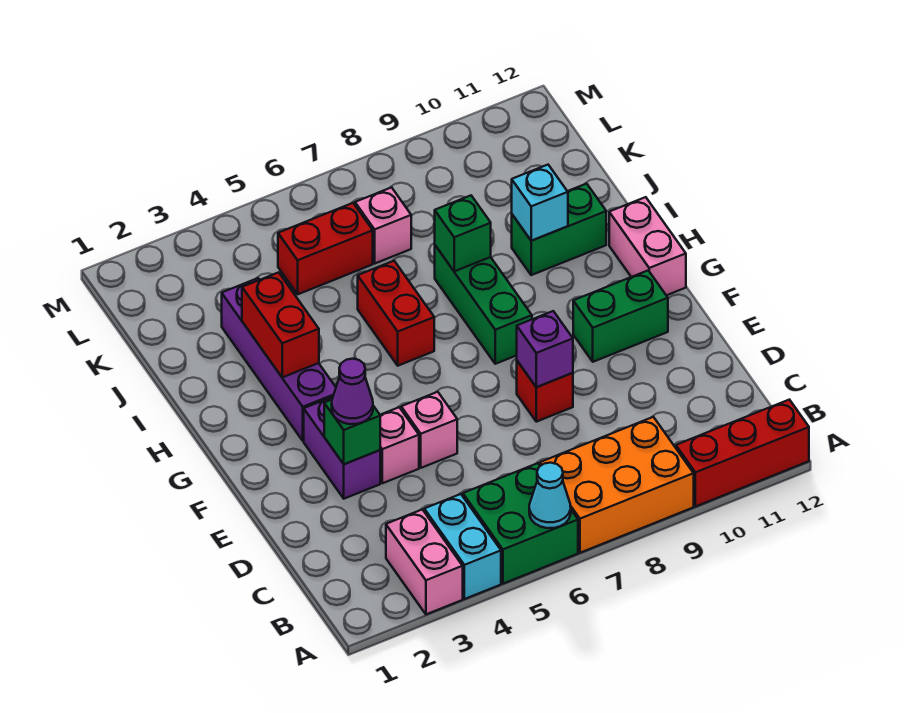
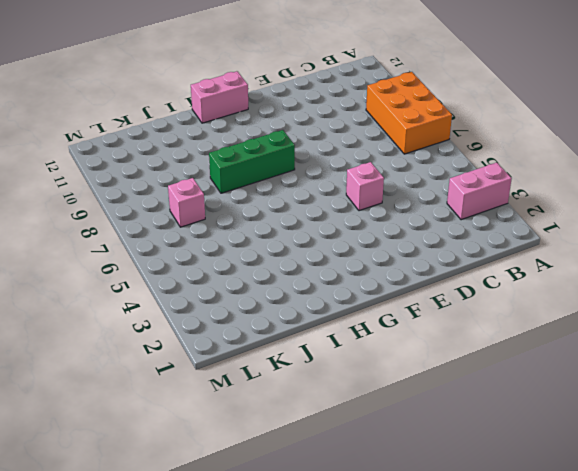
none -> cyan brick A4:B4 level 1
none -> green brick A5:B6 level 1
none -> red brick A10:A12 level 1

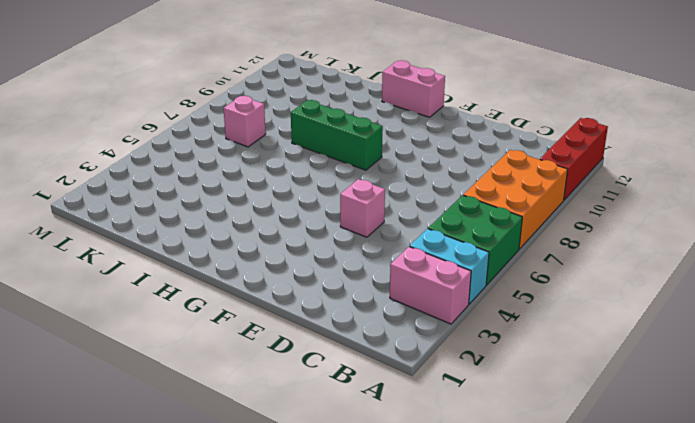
none -> purple brick E3:F3 level 1
none -> pink brick E4 level 1
none -> red brick E8 level 1

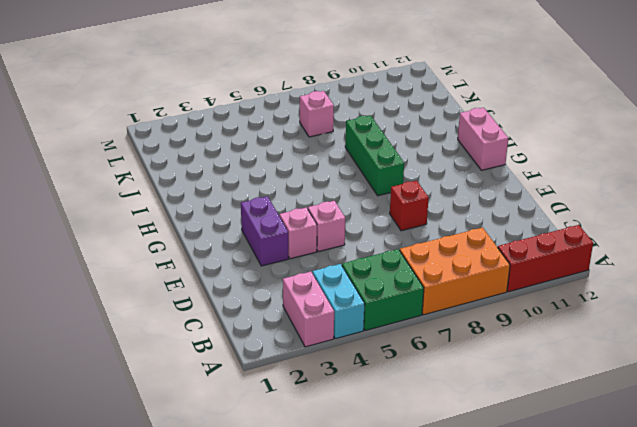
none -> green brick F10:F11 level 1
none -> purple brick G3:J3 level 1
none -> red brick H6:I6 level 1

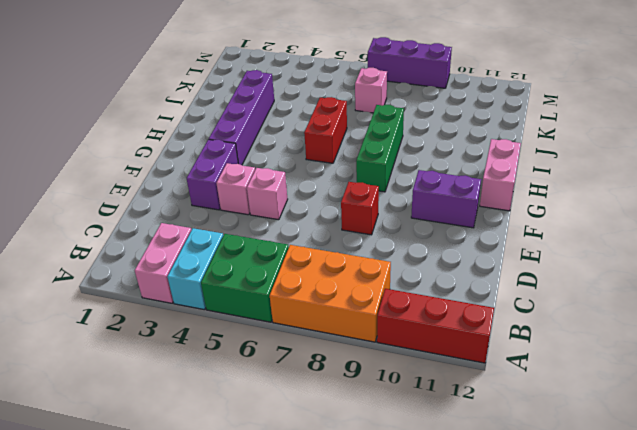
purple brick F10:F11 level 1 -> green brick F10:F11 level 1
purple brick M7:M9 level 1 -> none
none -> green brick I10:I11 level 1
none -> red brick K5:K6 level 1
none -> cyan cone A6 level 2

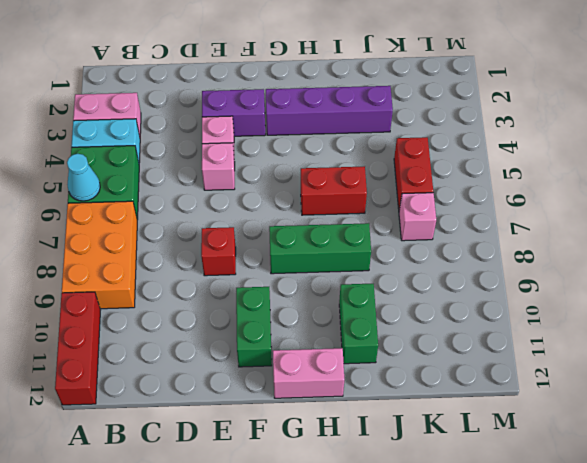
none -> green brick E3 level 2
none -> purple brick E8 level 2
none -> red brick H3:I3 level 2

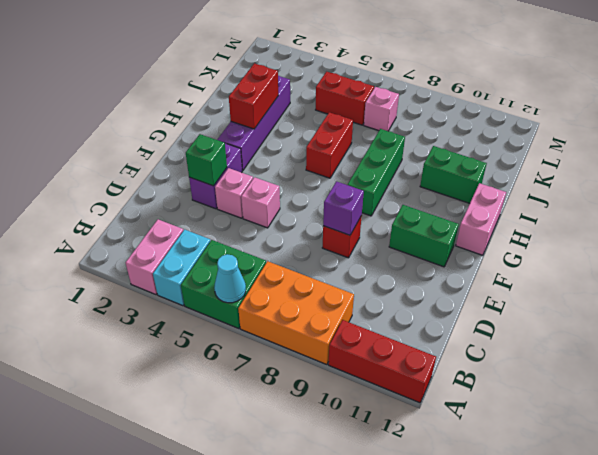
none -> green brick I8 level 2
none -> cyan brick I10 level 2
none -> purple cone E3 level 3

